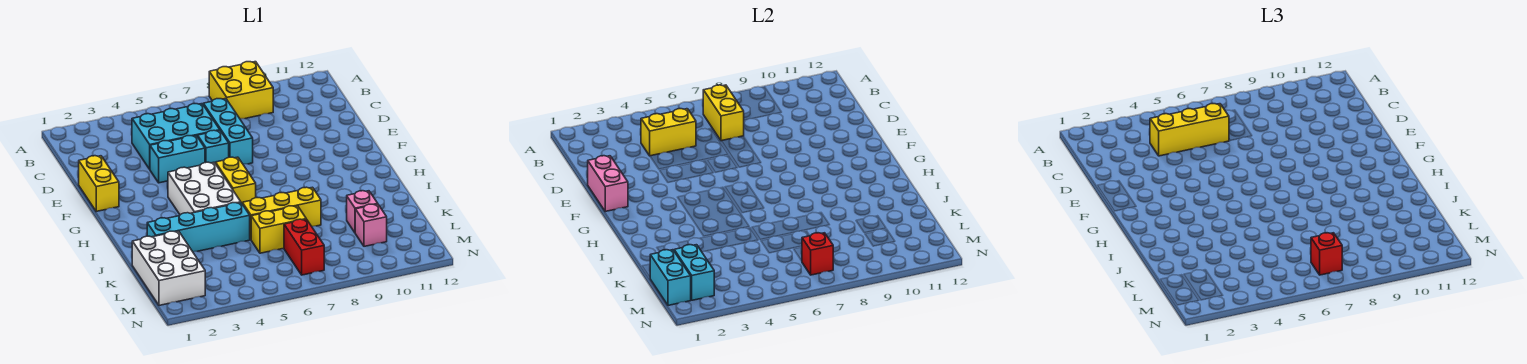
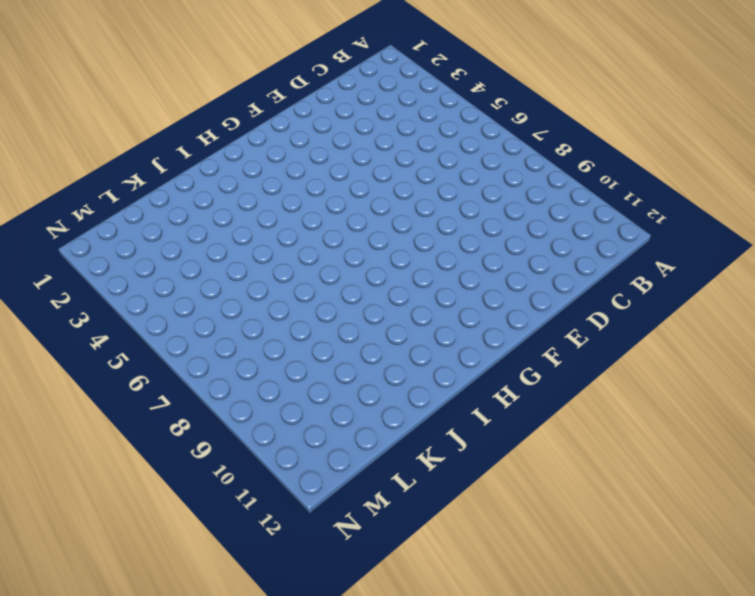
none -> yellow brick A8:B9 level 1
none -> cyan brick C4:D6 level 1
none -> cyan brick C7:E7 level 1

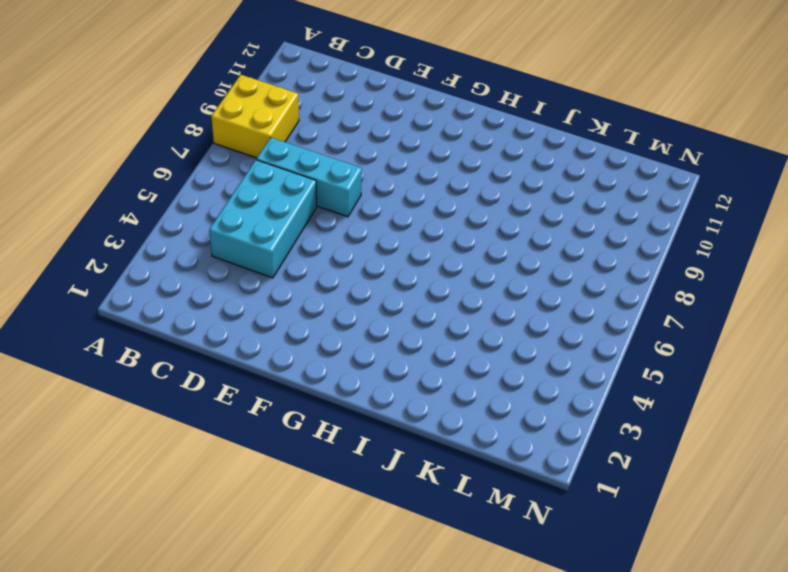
none -> yellow brick E1:F1 level 1
none -> cyan brick E4:E5 level 1
none -> cyan brick E6 level 1

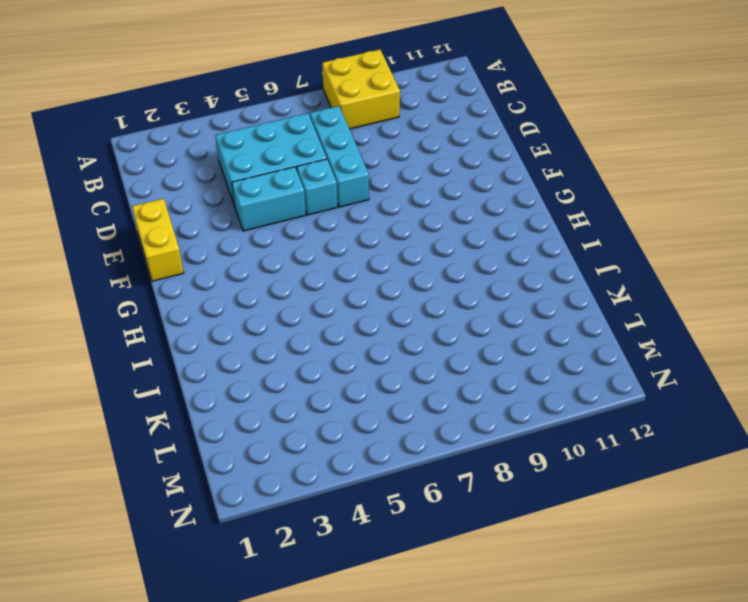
none -> white brick G4:I5 level 1
none -> yellow brick G6:H6 level 1
none -> cyan brick J2:J5 level 1

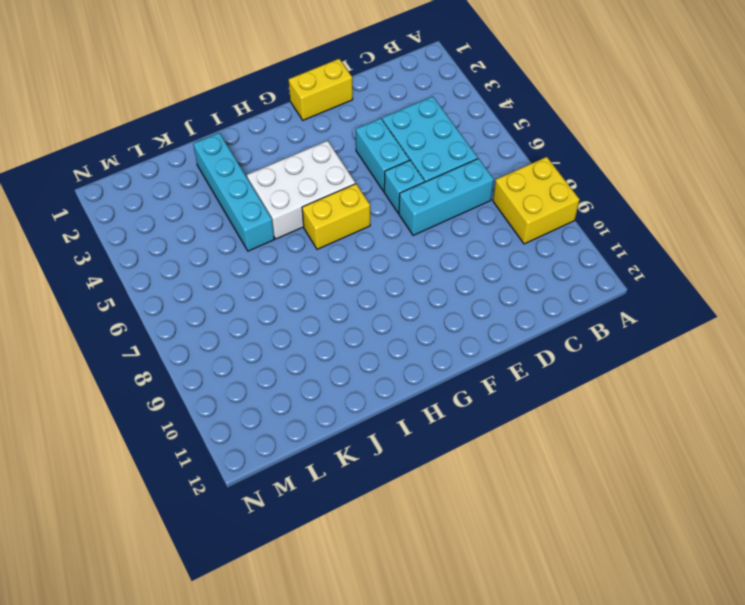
none -> yellow brick J6:J8 level 1
none -> white brick K1:M2 level 1
none -> yellow brick K6:K7 level 1

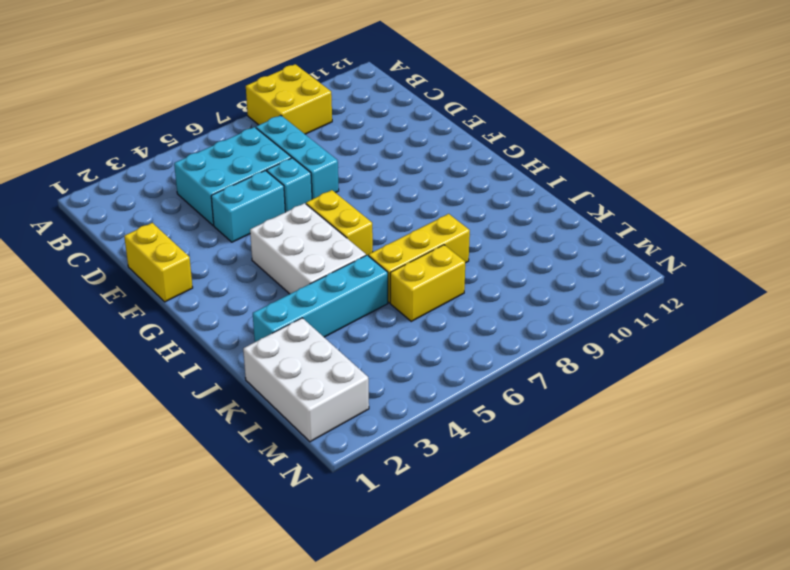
none -> pink brick K10 level 1
none -> red brick L7:M7 level 1
none -> pink brick L10 level 1

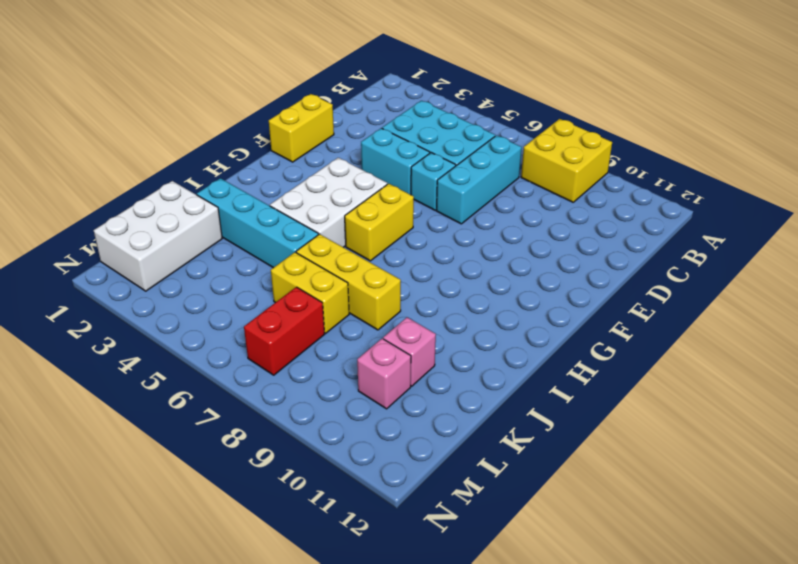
none -> yellow brick B7:C7 level 2
none -> yellow brick C4:C5 level 2
none -> pink brick E1:F1 level 2

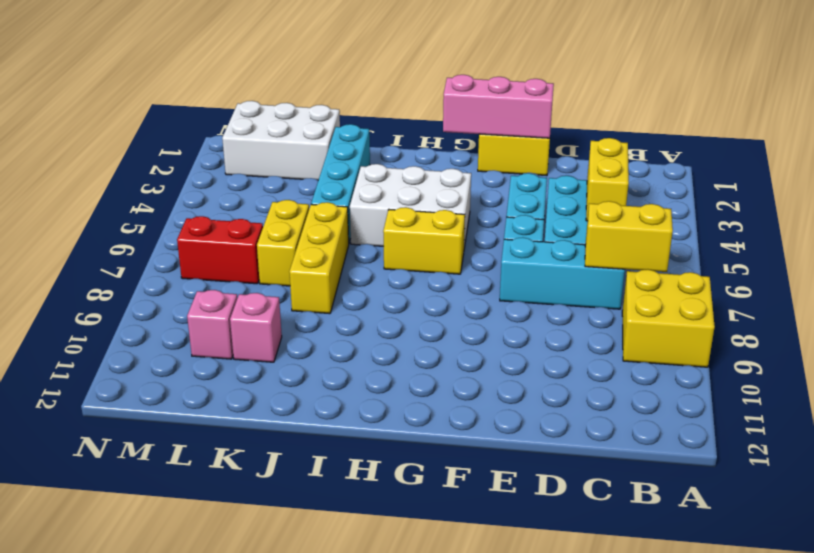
pink brick E1:G1 level 2 -> pink brick E1:F1 level 2
none -> cyan brick L1:M1 level 2
none -> cyan brick L2:M2 level 2
none -> red brick M7 level 2

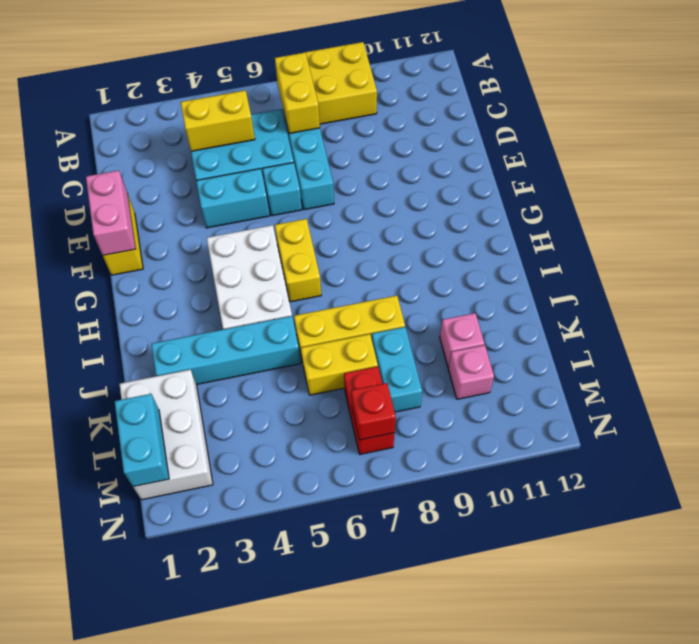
cyan brick K8:L8 level 1 -> cyan brick L2:M2 level 2
none -> yellow brick C4:C6 level 3
none -> red brick M7 level 3

